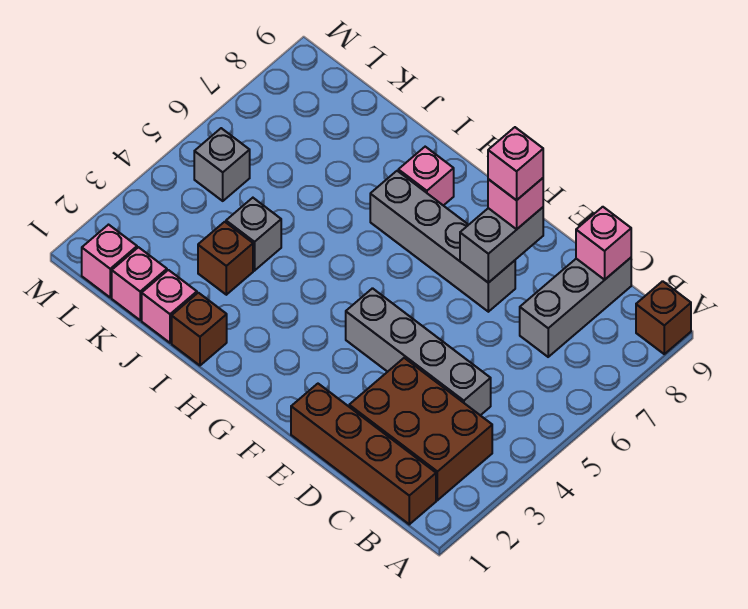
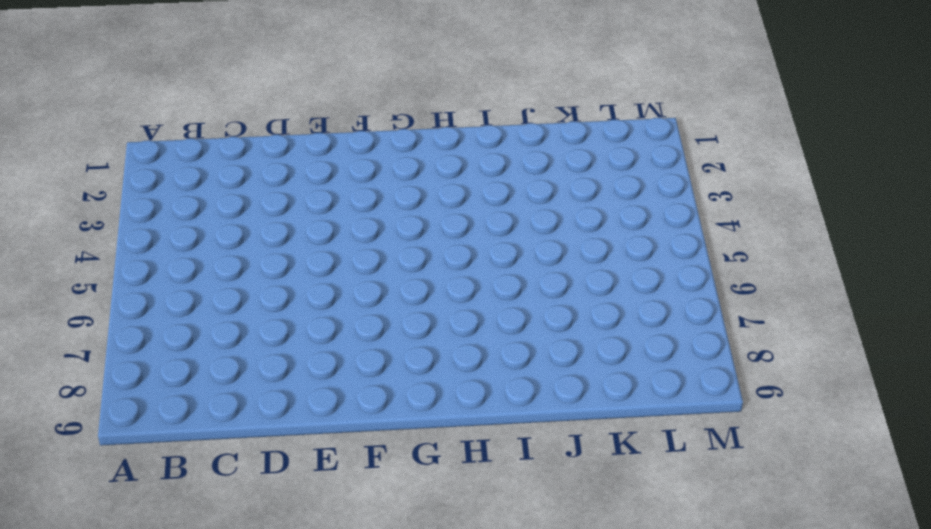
none -> brown brick A9 level 1
none -> brown brick B1:E1 level 1
none -> brown brick B2:D3 level 1

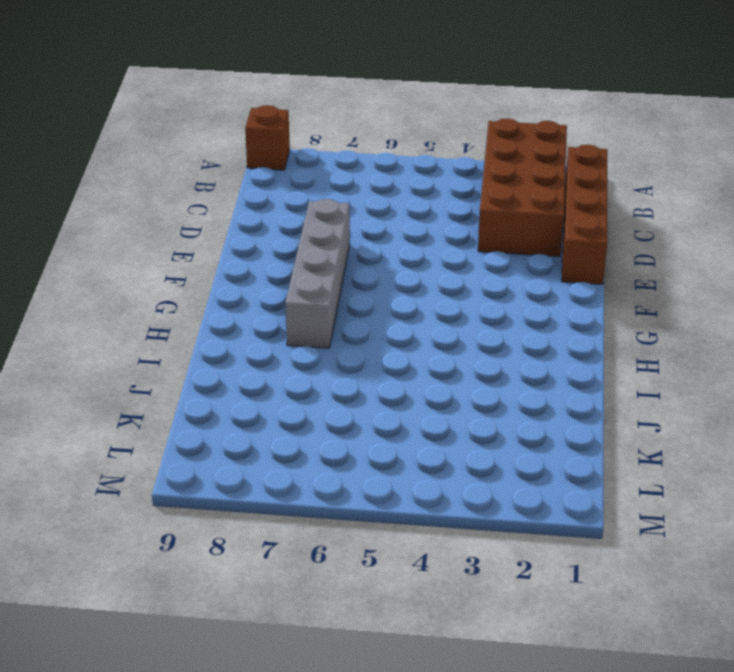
brown brick A2:D3 level 1 -> brown brick B2:D3 level 1
none -> grey brick C4:F4 level 1
none -> grey brick C7:C9 level 1
none -> pink brick H8 level 1

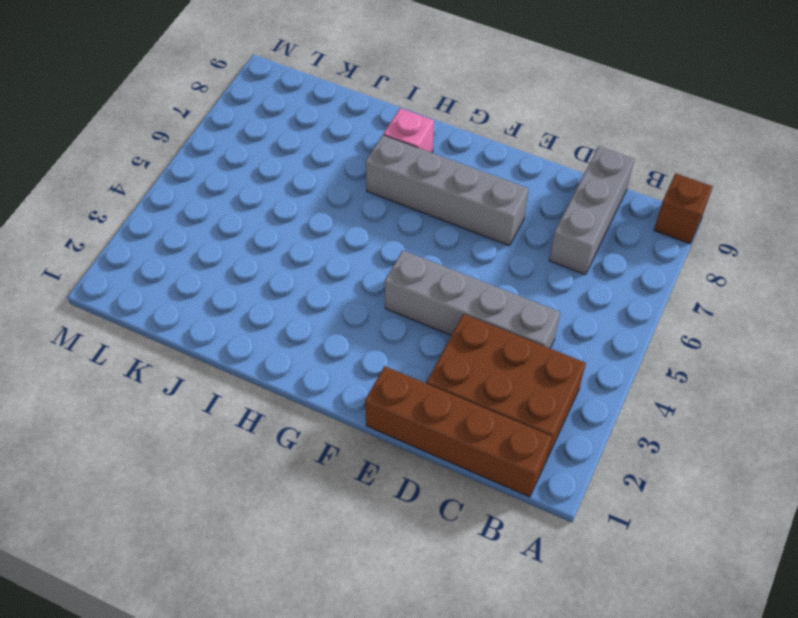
none -> brown brick I1 level 1
none -> pink brick J1 level 1
none -> brown brick J3 level 1

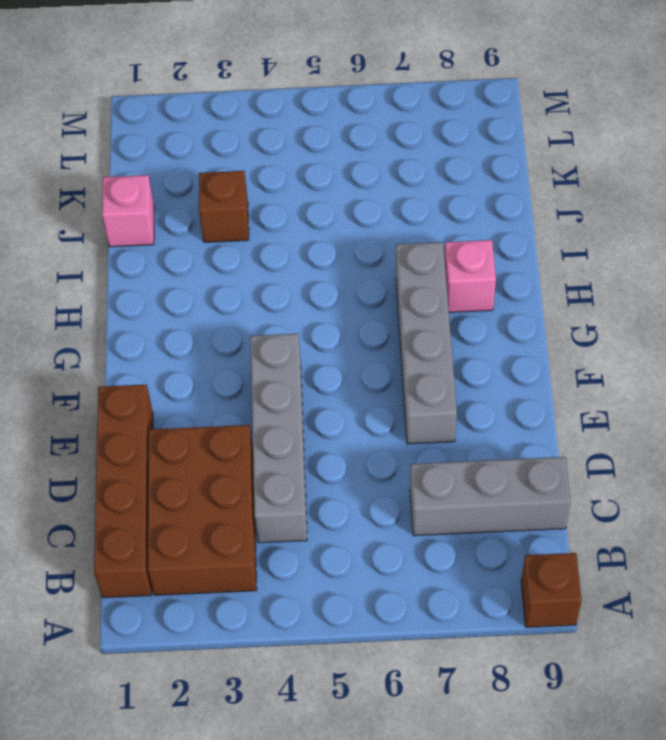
none -> brown brick I1 level 1
none -> grey brick J4 level 1
none -> pink brick K1 level 1

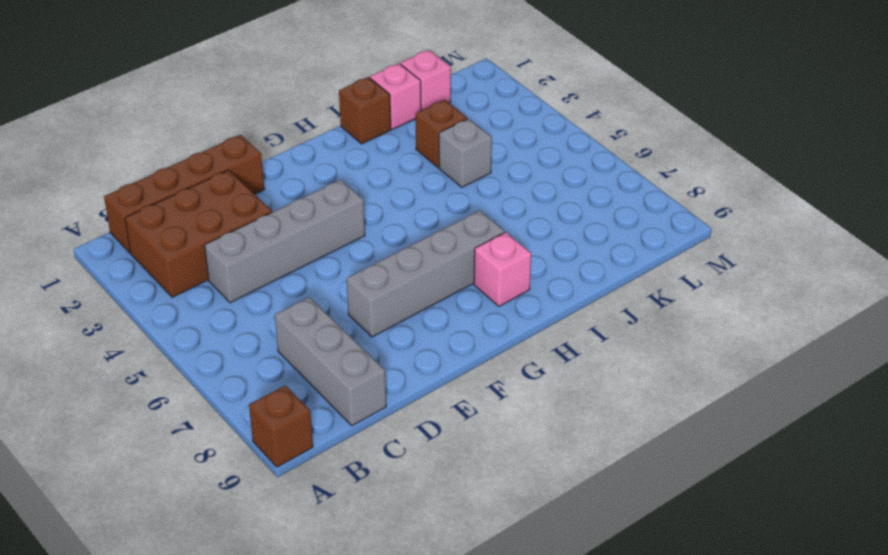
none -> pink brick L1 level 1
none -> grey brick L5 level 1
none -> pink brick C9 level 2

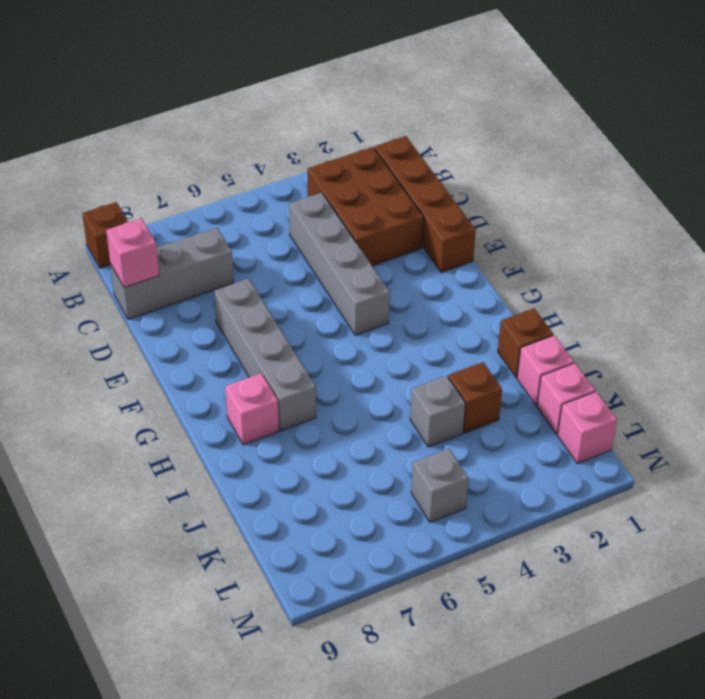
none -> grey brick E7:E8 level 2
none -> pink brick E8 level 3
none -> pink brick E8 level 4

